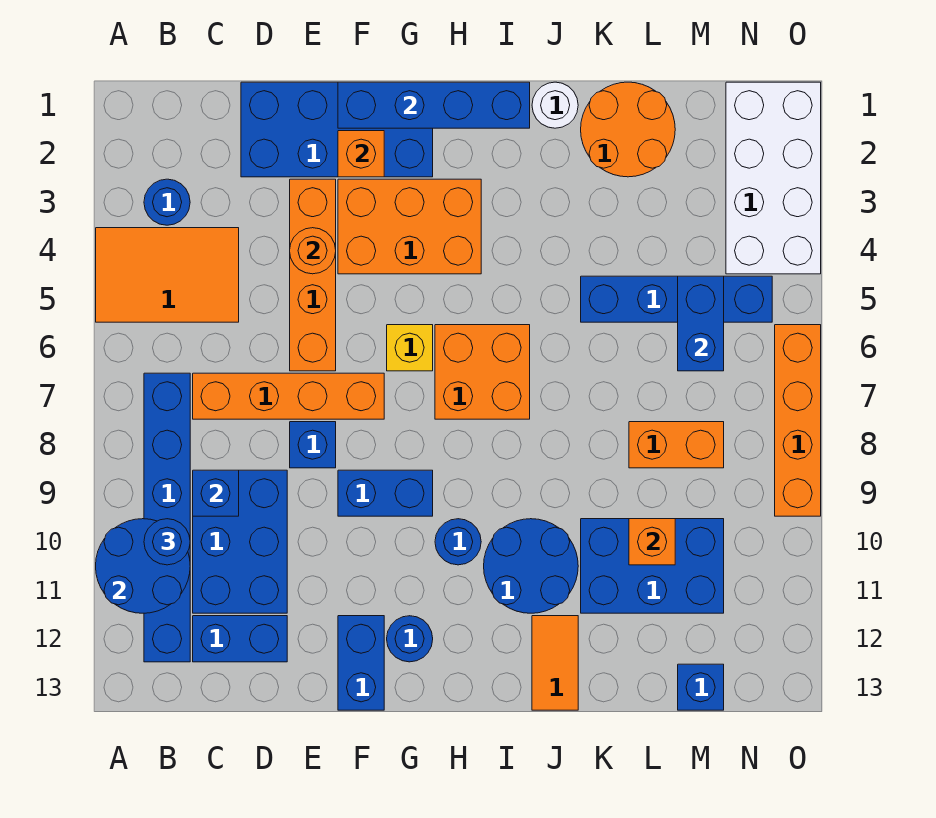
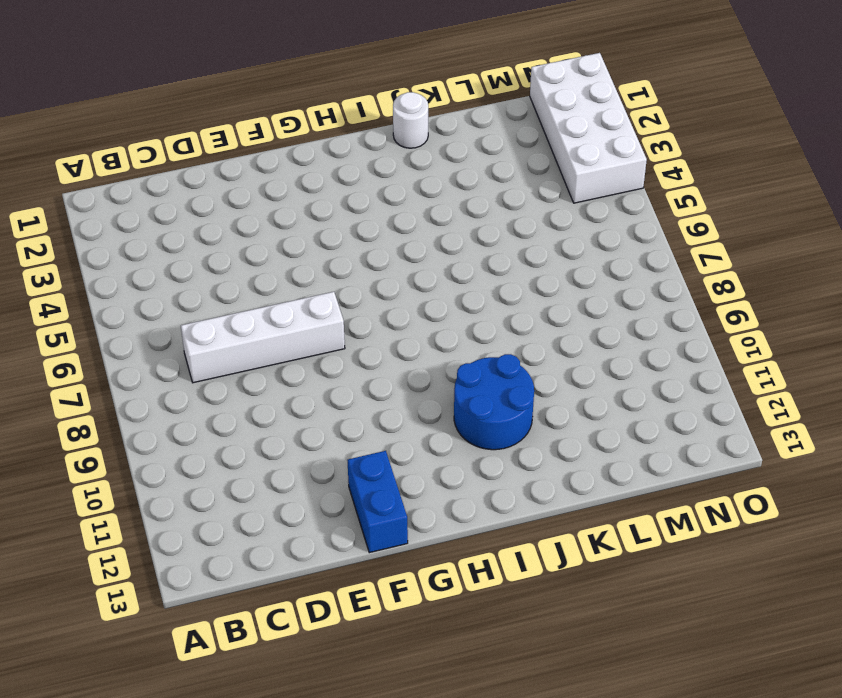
white brick C7:F7 level 1 -> orange brick C7:F7 level 1
none -> orange tile A4:C5 level 1
none -> blue round brick B3 level 1
none -> blue brick B7:B12 level 1
none -> blue brick C9:D11 level 1

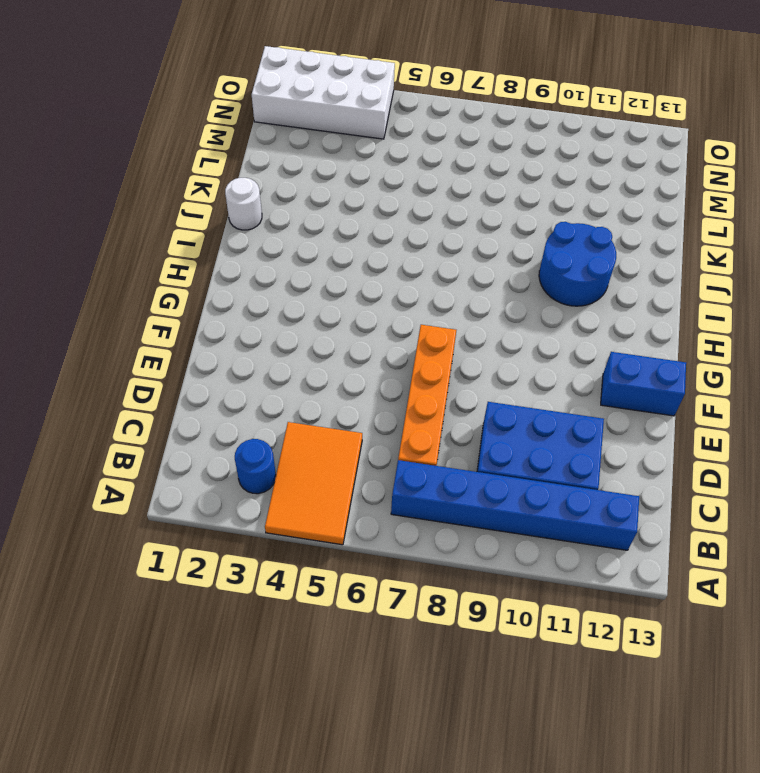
none -> blue brick C12:D12 level 1
none -> blue brick D1:G2 level 1
none -> orange brick E3:E6 level 1
none -> blue brick E8 level 1

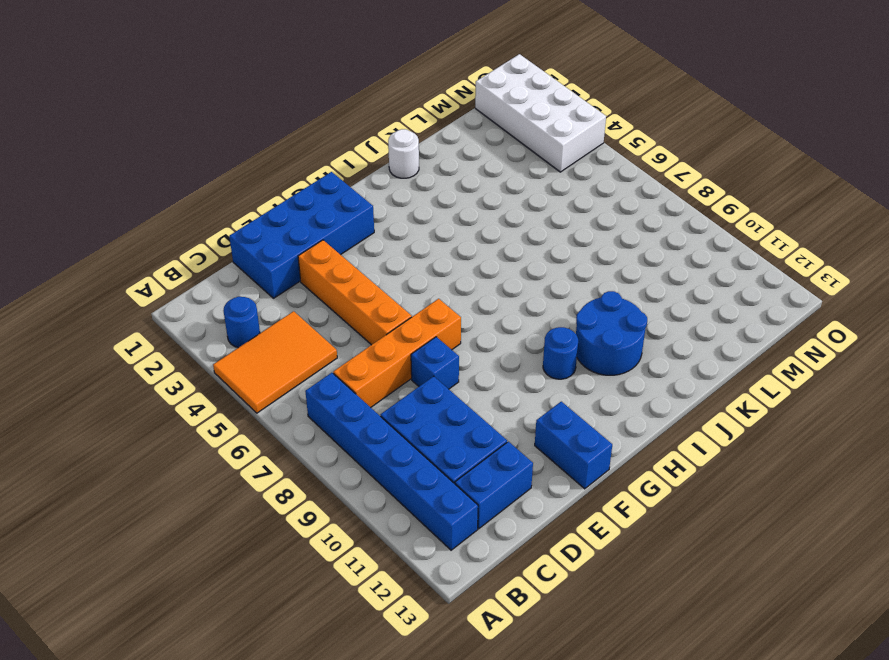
none -> orange brick F3:H4 level 1
none -> blue brick F9:G9 level 1
none -> yellow brick G6 level 1
none -> blue round brick G12 level 1

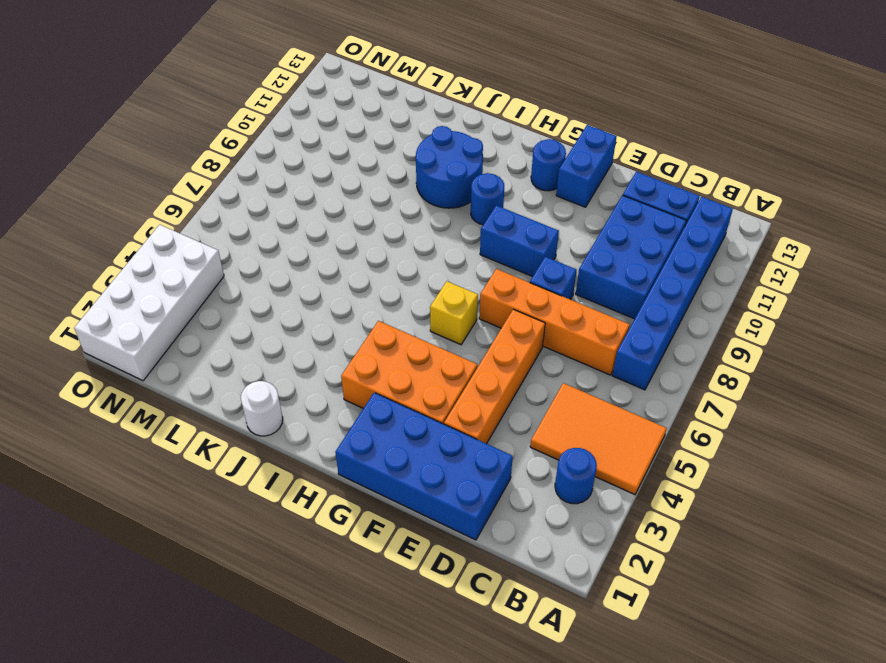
none -> orange brick H6:I7 level 1
none -> orange tile J12:J13 level 1
none -> orange round brick K1:L2 level 1
none -> blue brick K5:N5 level 1

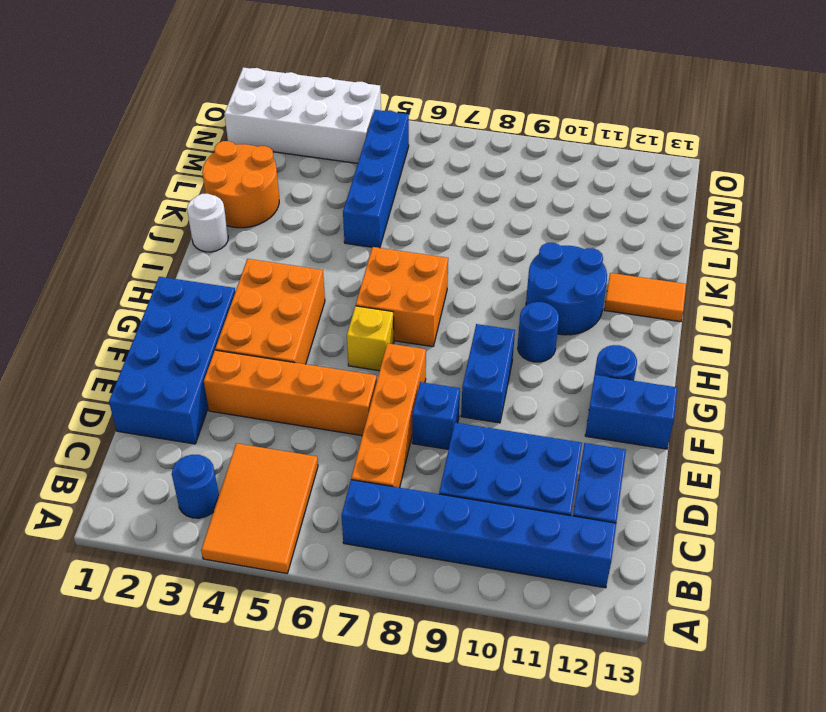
none -> blue brick K10:M11 level 1
none -> orange brick L8:M8 level 1
none -> blue brick M13 level 1
none -> orange brick O6:O9 level 1

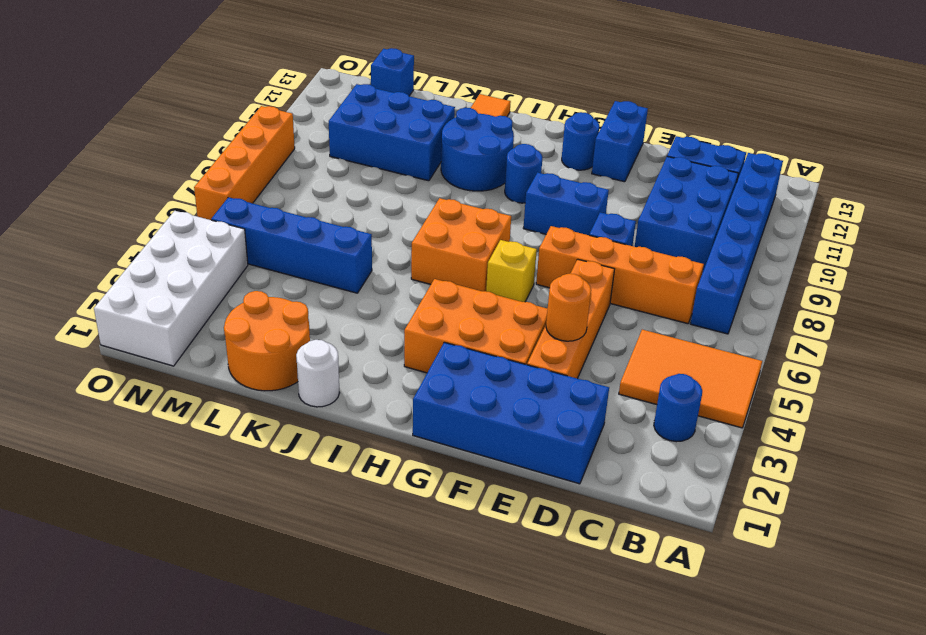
none -> orange brick L8:M8 level 1
none -> blue round brick A10:B11 level 2
none -> blue brick C9 level 2
none -> blue brick F1:I1 level 2

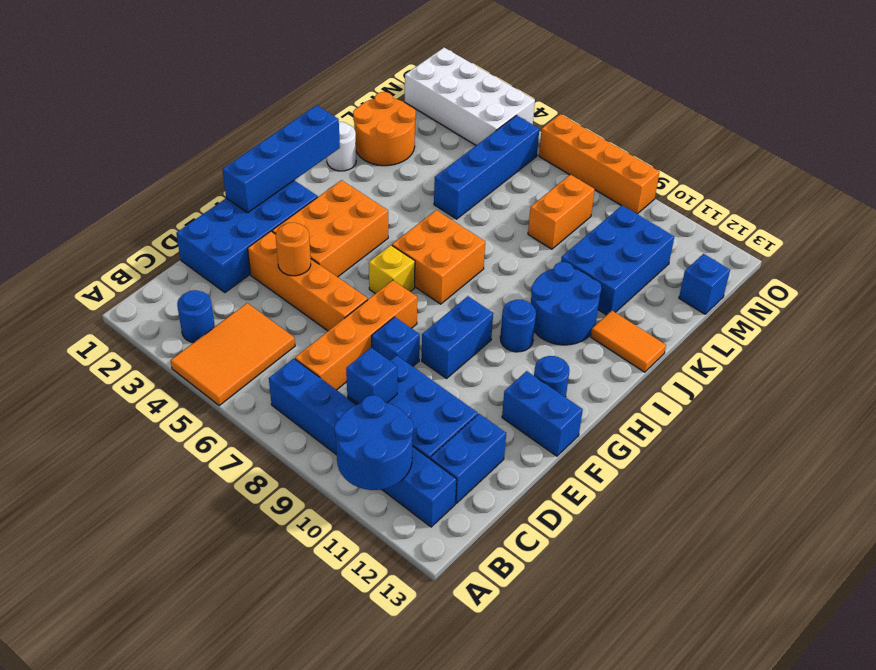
none -> orange brick F2 level 2
none -> orange brick L10 level 2
none -> blue brick M5:M6 level 2
none -> blue round brick B10 level 3

